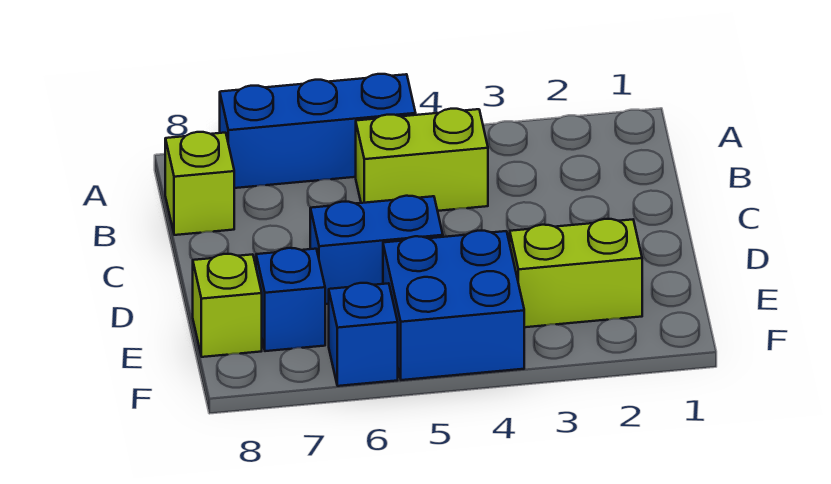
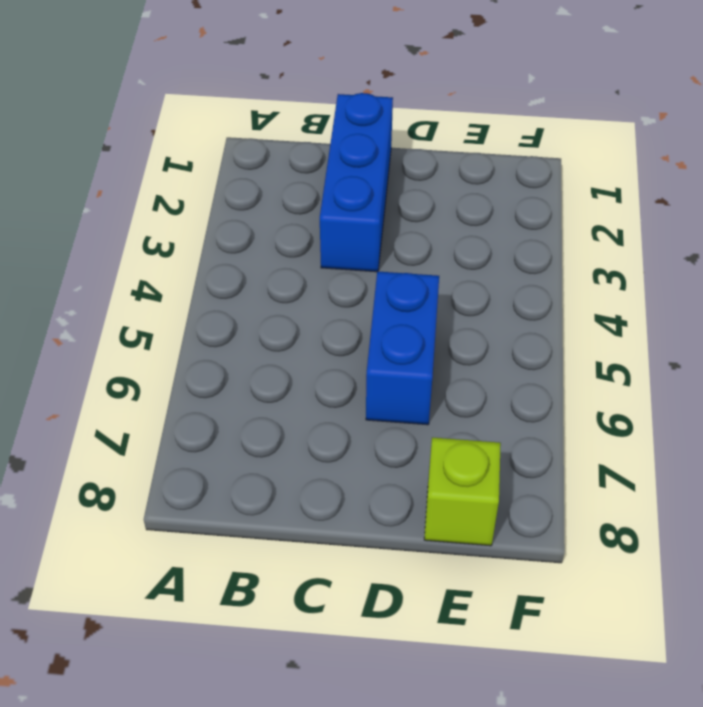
blue brick C1:C3 level 1 -> blue brick A5:A7 level 1
none -> lime brick B4:B5 level 1
none -> lime brick B8 level 1

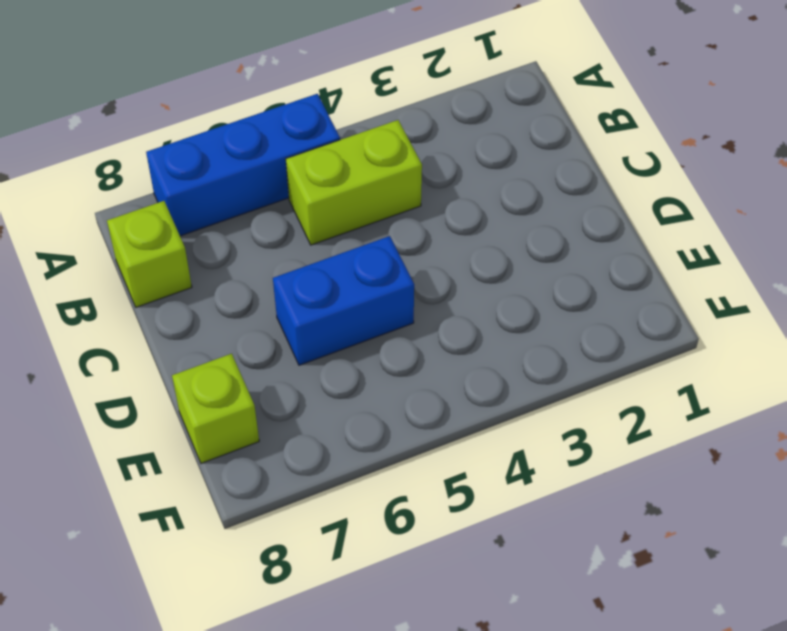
none -> lime brick E2:E3 level 1
none -> blue brick E4:F5 level 1

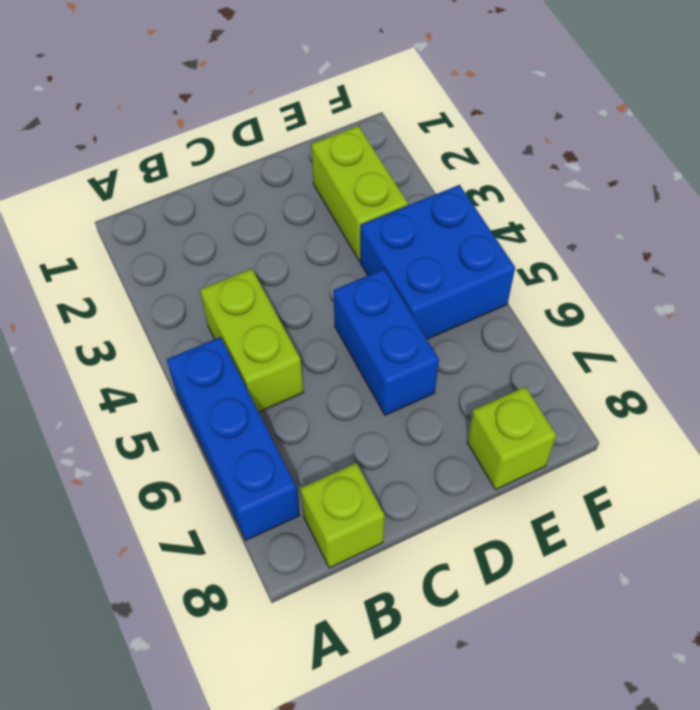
none -> blue brick E7 level 1
none -> blue brick F6 level 1

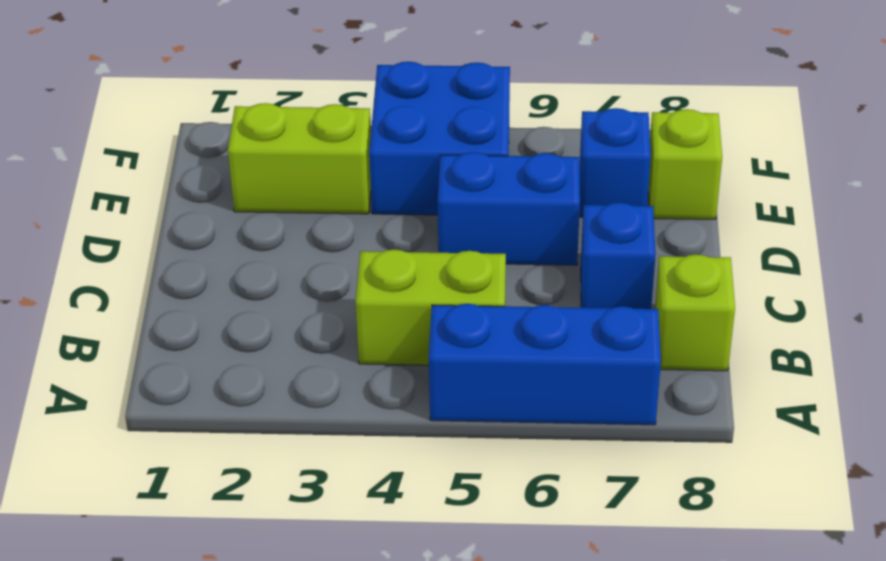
blue brick C7 level 1 -> blue brick F6 level 1

